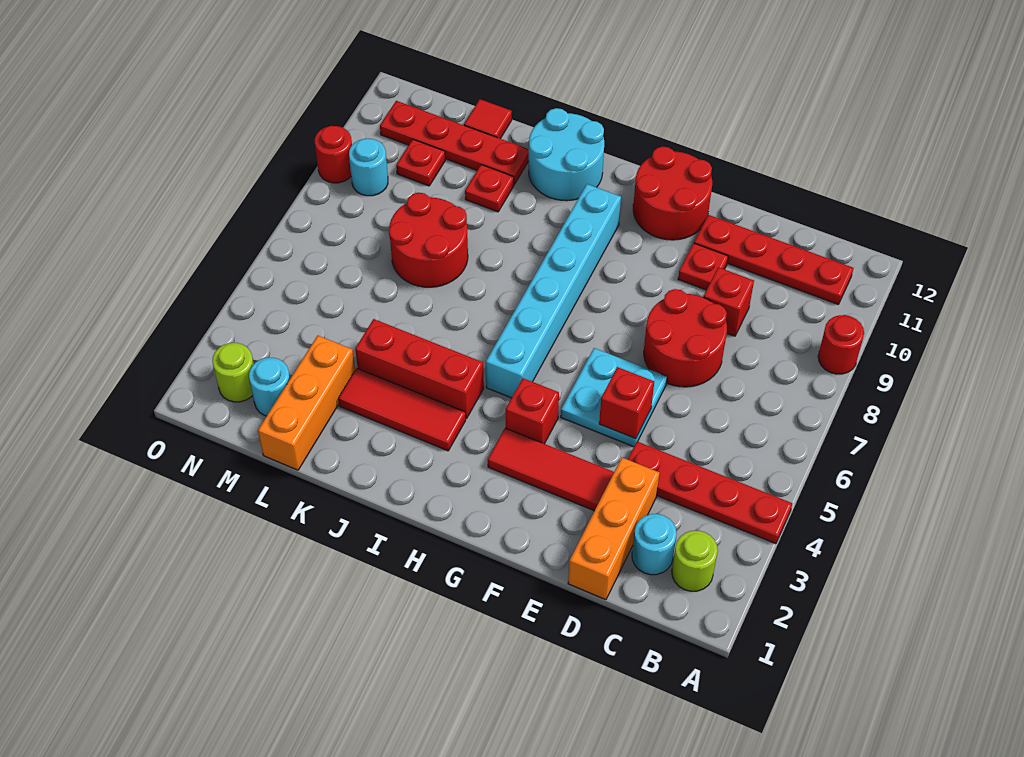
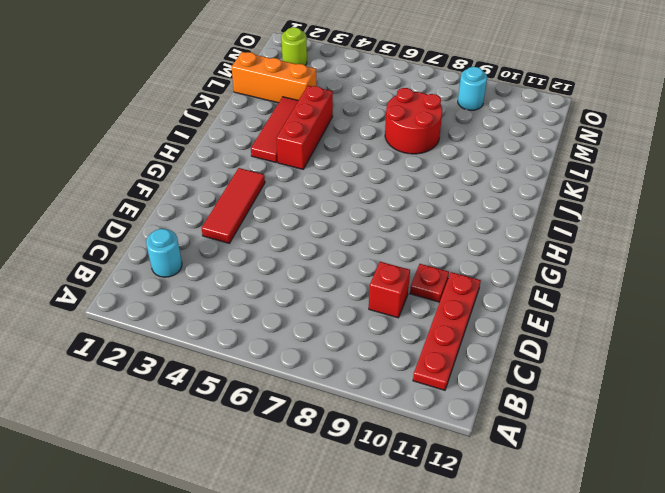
none -> red plate A4:D4 level 1
none -> red round brick A9 level 1
none -> lime round brick B2 level 1

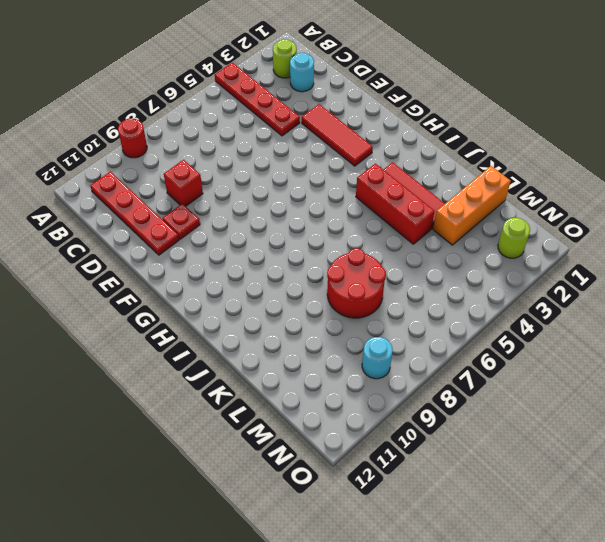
none -> orange brick D1:D3 level 1
none -> red round brick D7:E8 level 1
none -> cyan plate E5:F6 level 1

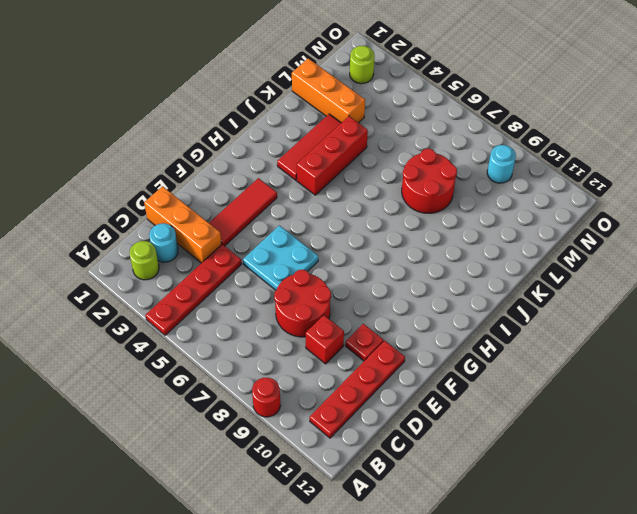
none -> red round brick F11:G12 level 1
none -> red brick G4 level 1
none -> cyan brick H5:H10 level 1

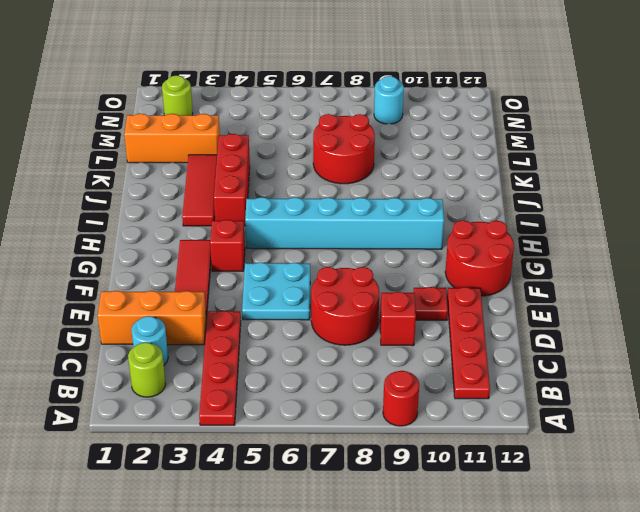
none -> cyan round brick I11:J12 level 1
none -> red plate K10 level 1
none -> red plate K11:N11 level 1

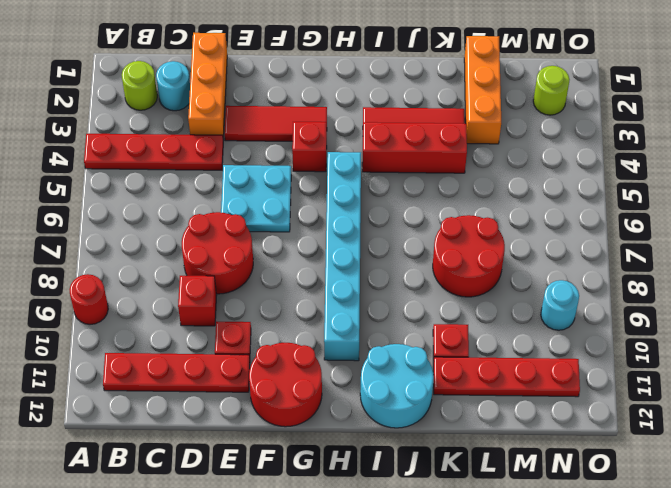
none -> red tile L12 level 1
none -> cyan round brick M2 level 1
none -> red plate M10 level 1

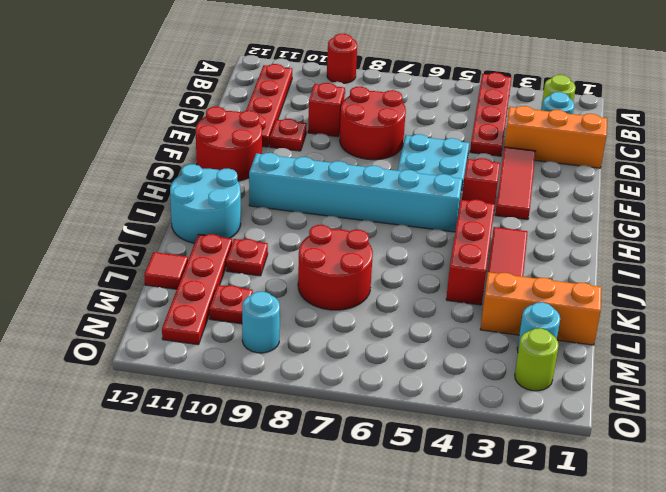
none -> red round brick O9 level 1
none -> red brick E5 level 2

